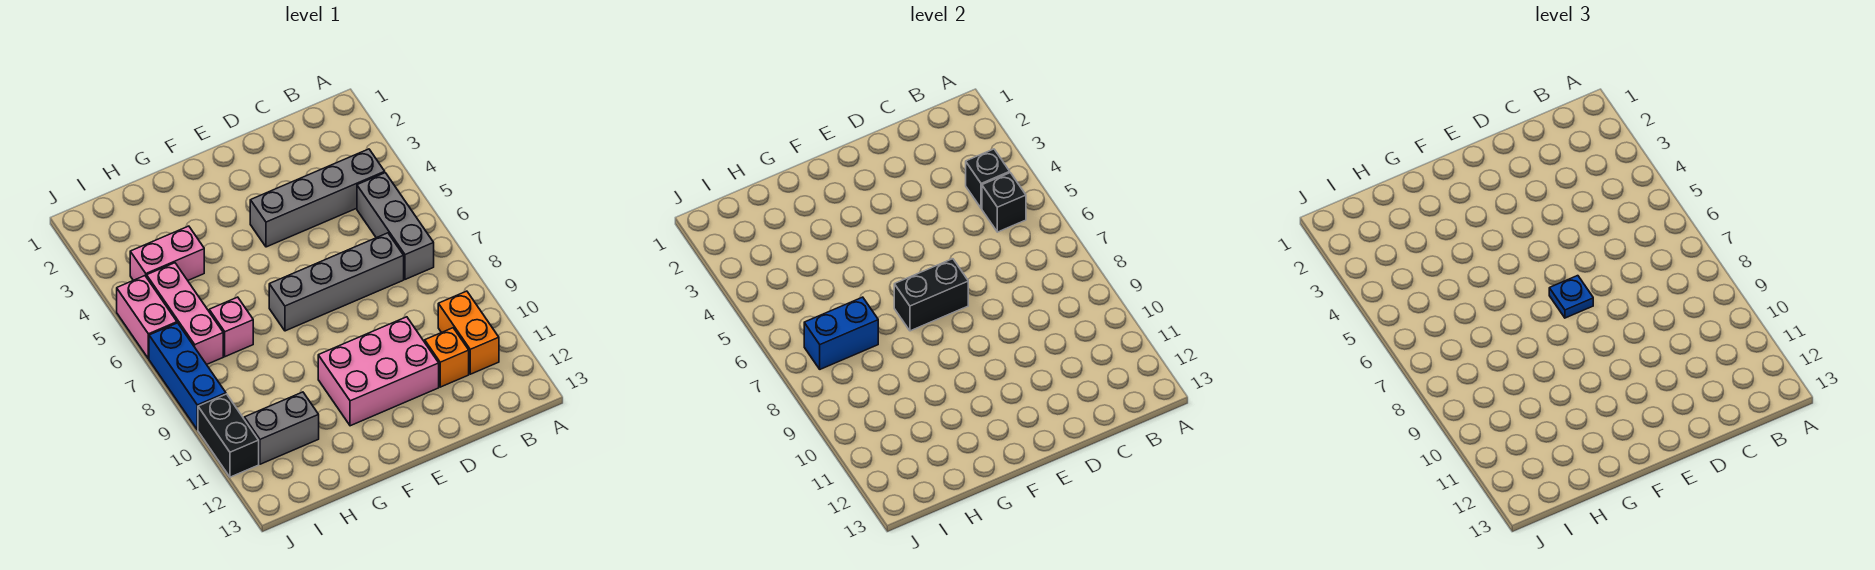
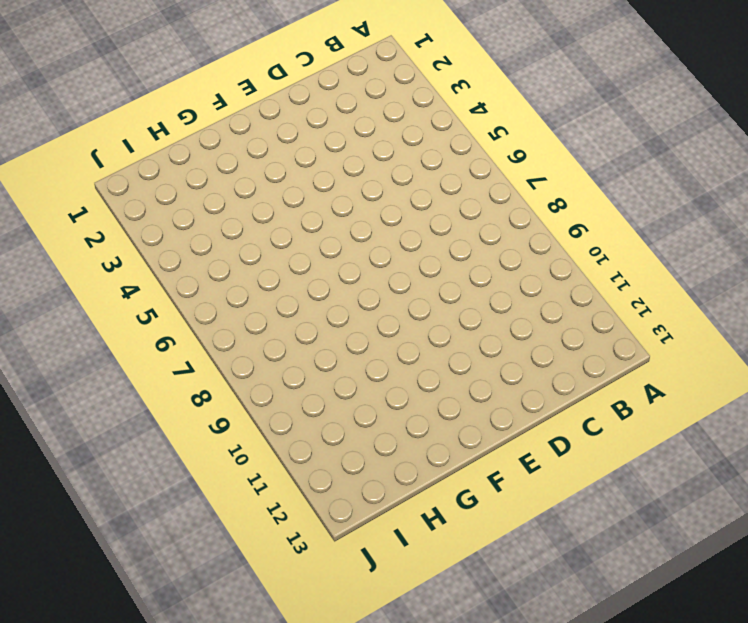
none -> grey brick B4:E4 level 1
none -> grey brick B5:B7 level 1
none -> orange brick B10:B11 level 1

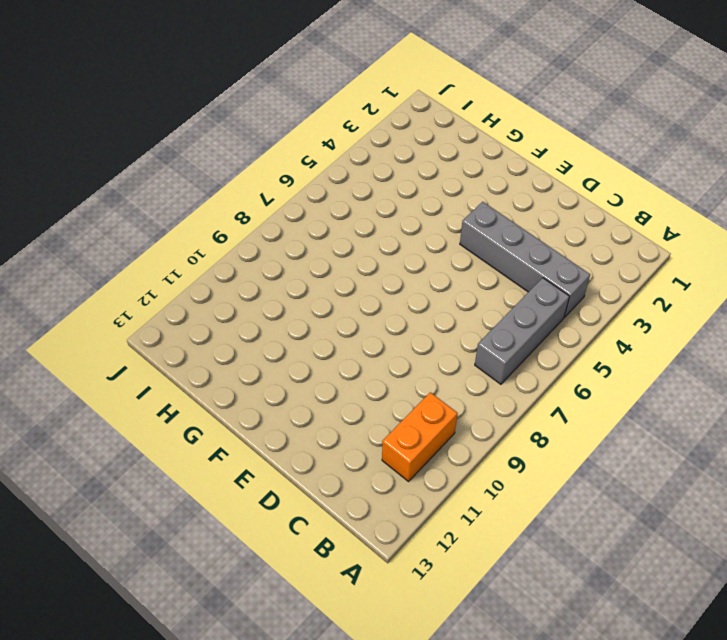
none -> grey brick C7:F7 level 1
none -> orange brick C11 level 1
none -> pink brick D10:F11 level 1

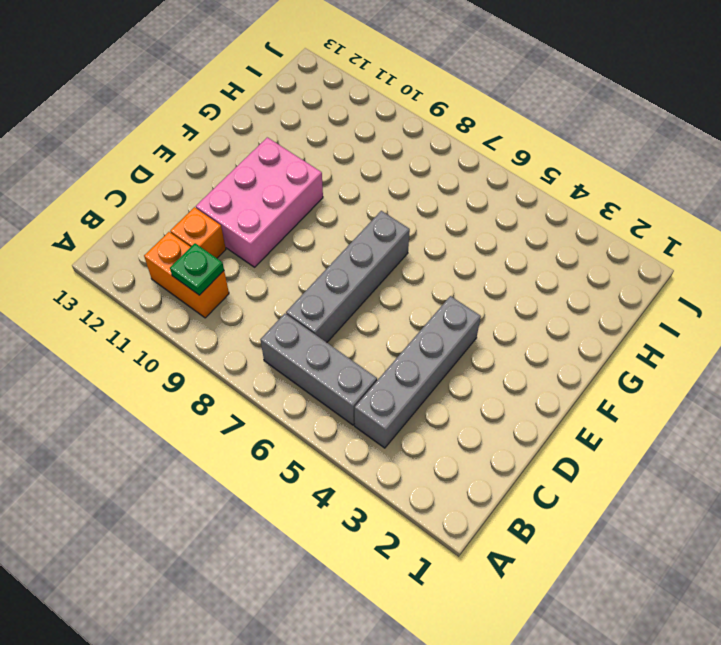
green plate B10 level 2 -> none
none -> pink brick H4:I4 level 1
none -> pink brick H7 level 1
none -> grey brick H11:I11 level 1

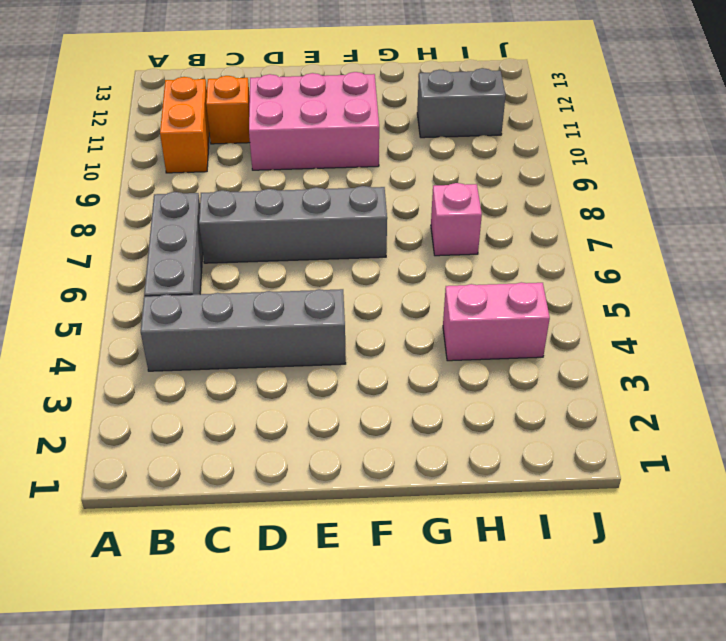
none -> pink brick I5:I7 level 1
none -> pink brick J5:J6 level 1
none -> blue brick J7:J9 level 1

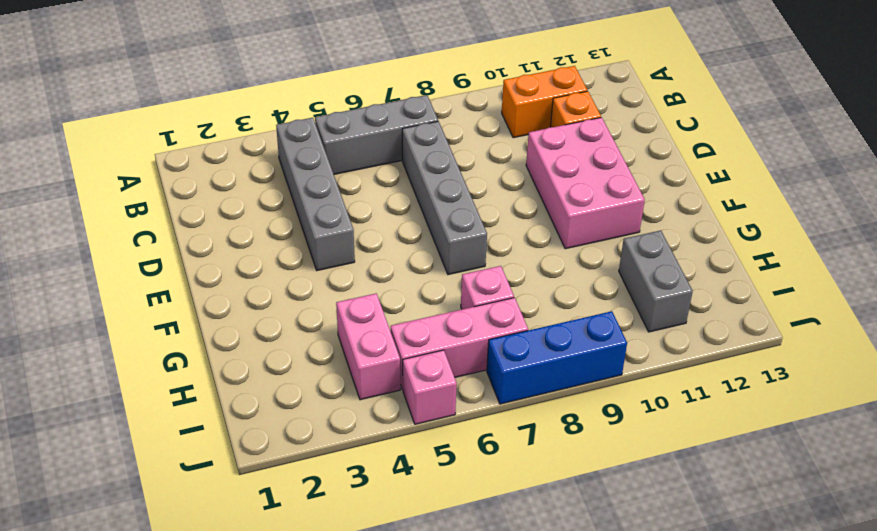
pink brick J5 level 1 -> pink brick J5:J6 level 1
none -> black brick J10:J11 level 1
none -> black brick B4 level 2
none -> black brick B5 level 2

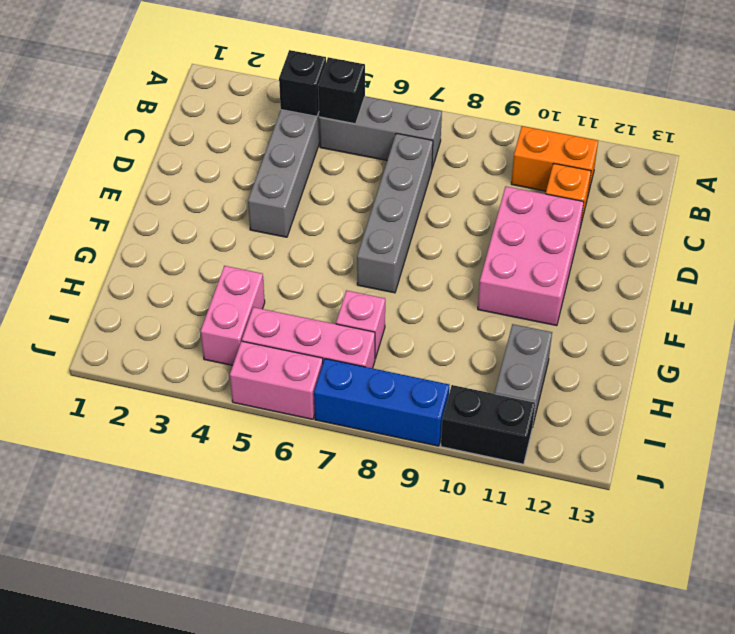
none -> black brick E7:F7 level 2
none -> blue brick H7:I7 level 2
none -> blue plate E7 level 3

